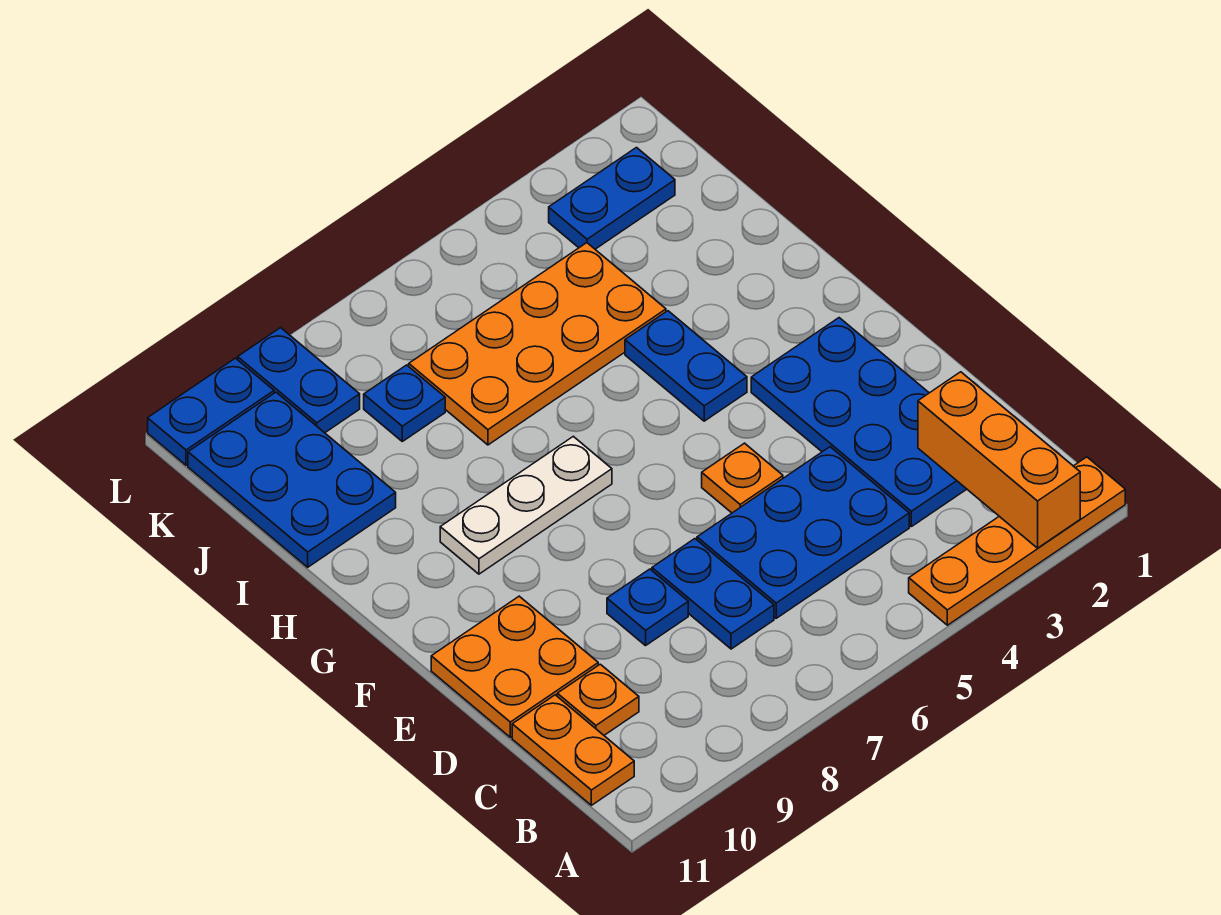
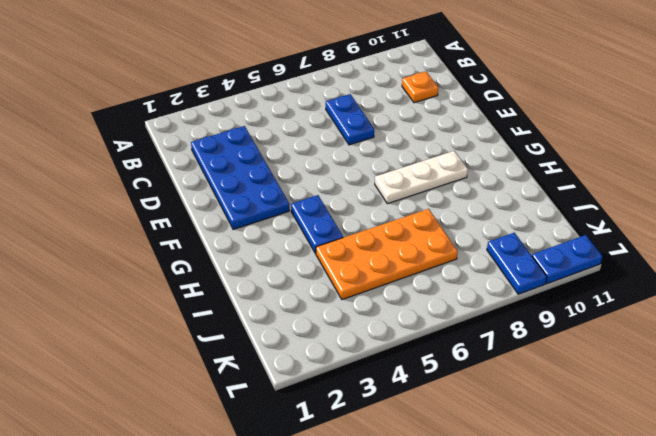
none -> orange plate A1:A4 level 1
none -> orange plate B11:C11 level 1
none -> blue plate C4:D6 level 1

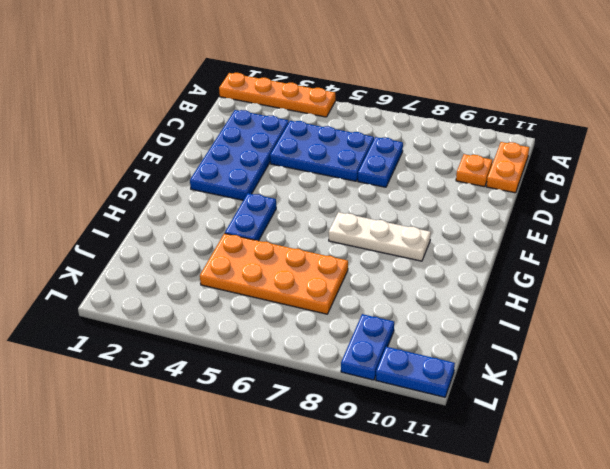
none -> blue plate D8 level 1
none -> orange plate D10:E11 level 1
none -> orange plate E5 level 1

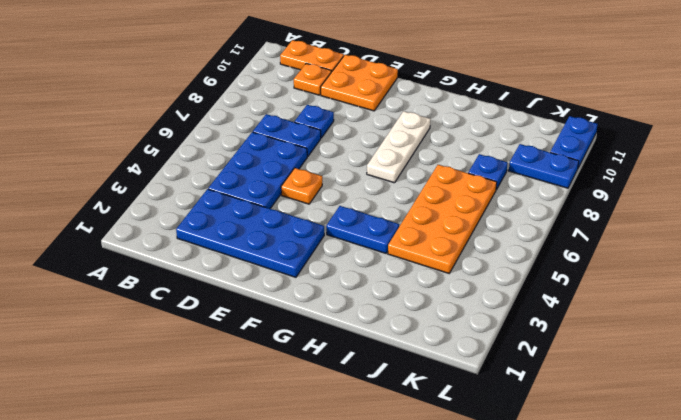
none -> orange plate A1:A4 level 1
none -> blue plate I10:K11 level 1
none -> blue plate K2:K3 level 1

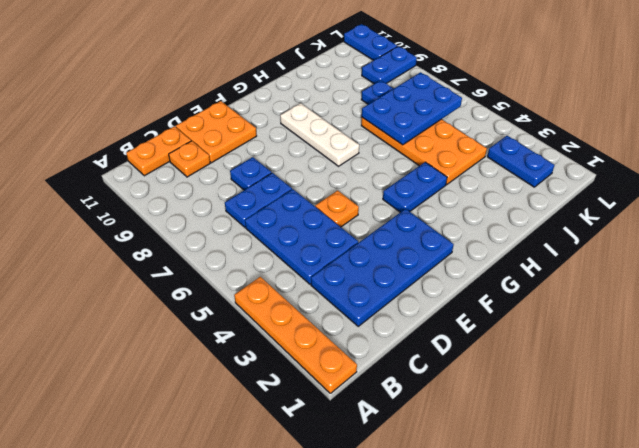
blue plate I6:K7 level 2 -> blue plate I10:K11 level 1
none -> orange brick A2:C2 level 2

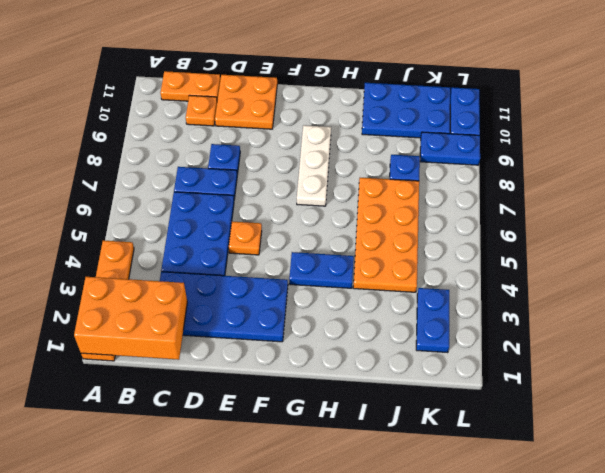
orange brick A1:C2 level 2 -> orange brick A2:C2 level 2

